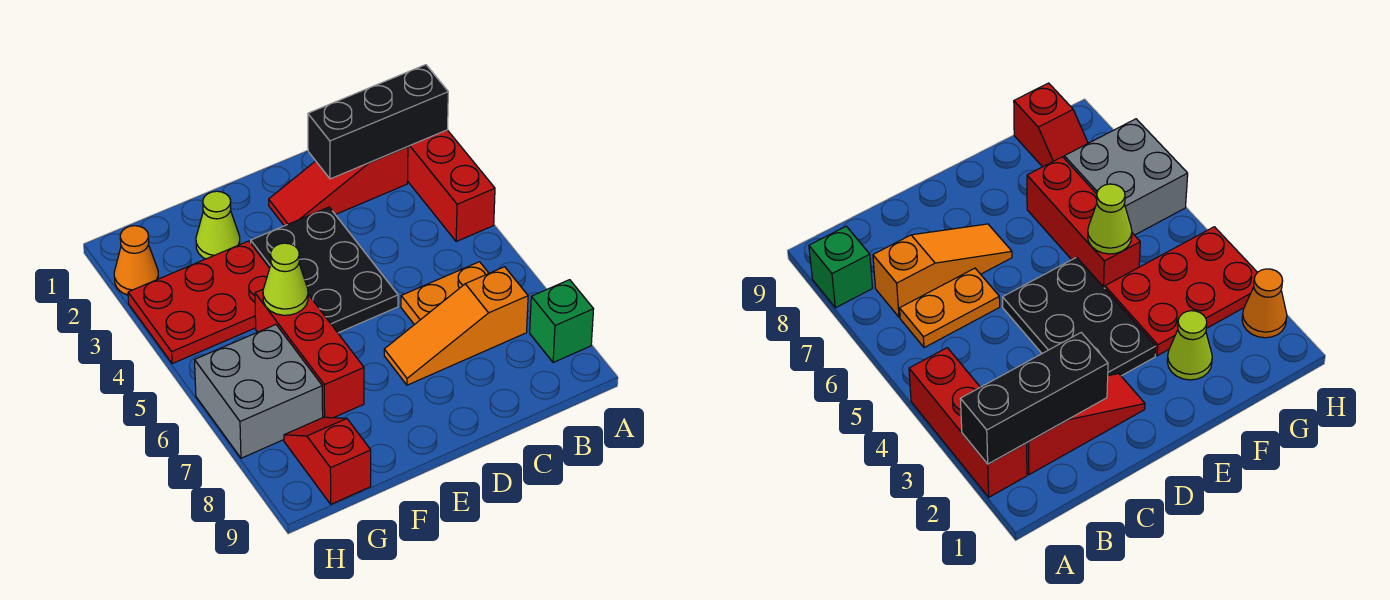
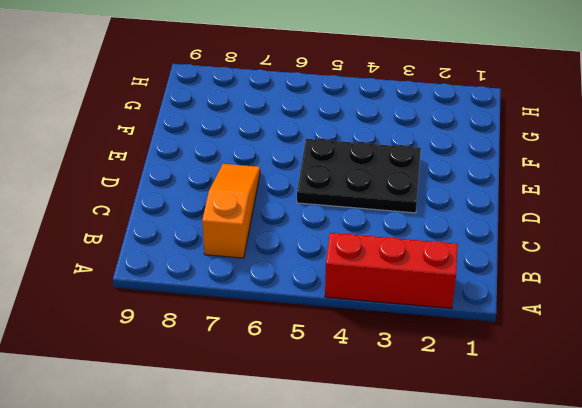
none -> green brick A8 level 1
none -> red slope B2:D2 level 1 top B
none -> orange plate B6:C6 level 1

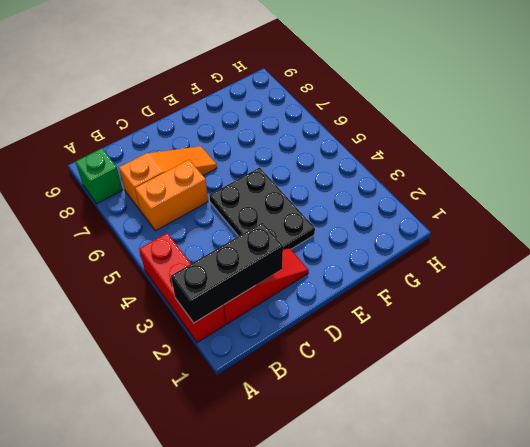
orange brick B6:C6 level 1 -> orange plate B6:C6 level 1
none -> lime cone F2 level 1
none -> red plate F3:H4 level 1
none -> red brick F5:F7 level 1

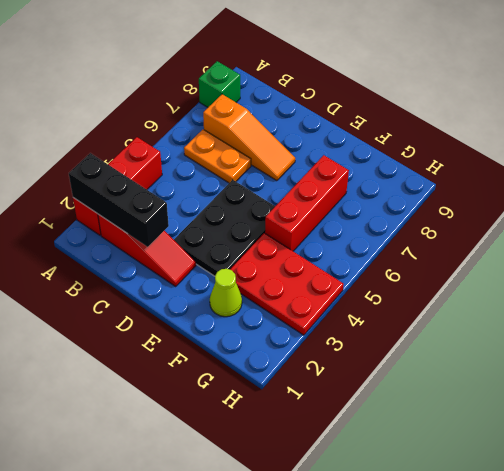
none -> grey brick G6:H7 level 1
none -> red slope G8:G9 level 1 top 9
none -> orange cone H2 level 1

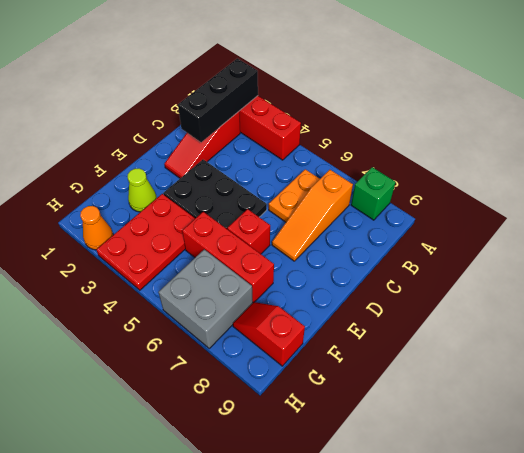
red brick E6 level 1 -> none
none -> lime cone F5 level 2

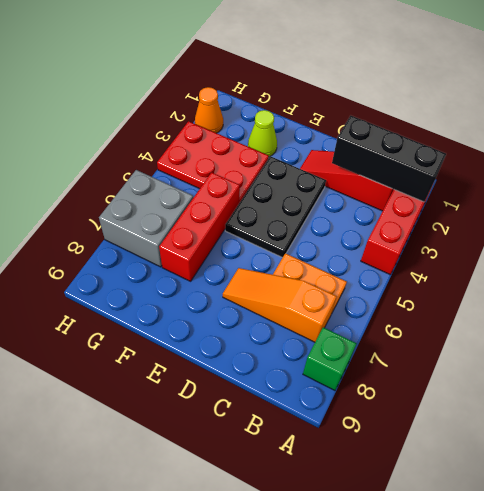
none -> red slope G8:G9 level 1 top 9
none -> lime cone F5 level 2

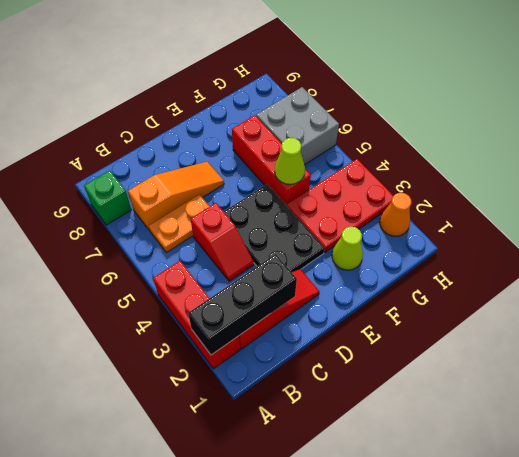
red slope C4:C5 level 1 top 5 -> red slope G8:G9 level 1 top 9

